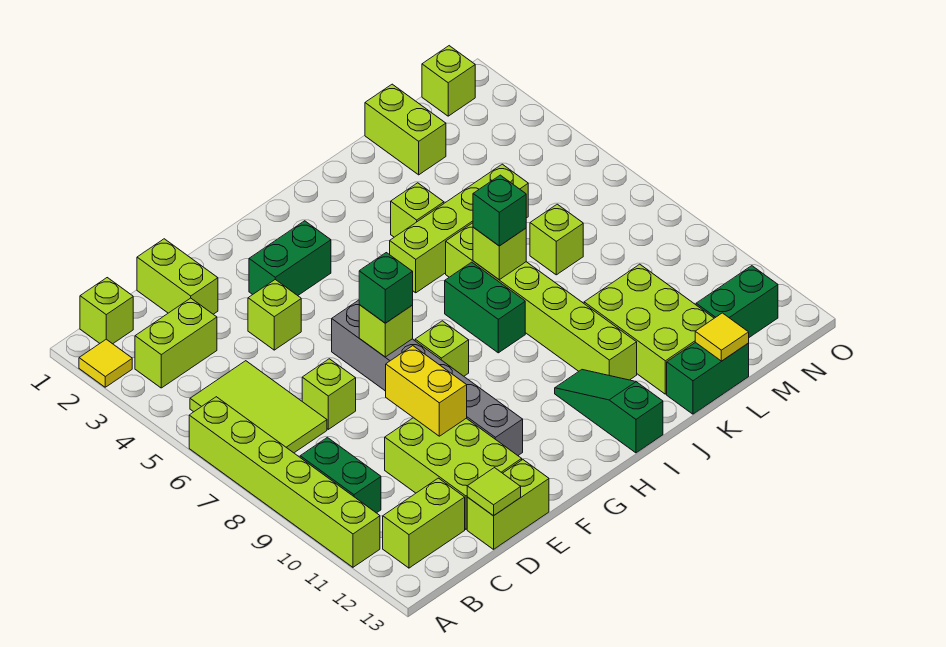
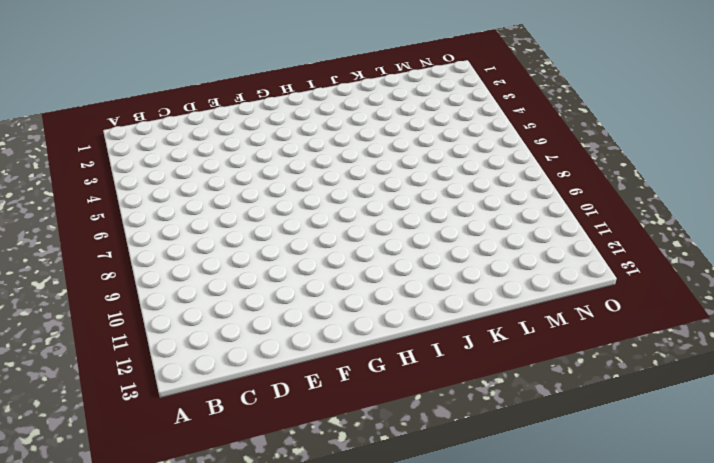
none -> yellow tile A2 level 1
none -> lime brick A6:A11 level 1
none -> lime brick B1 level 1
none -> lime brick B3:C3 level 1

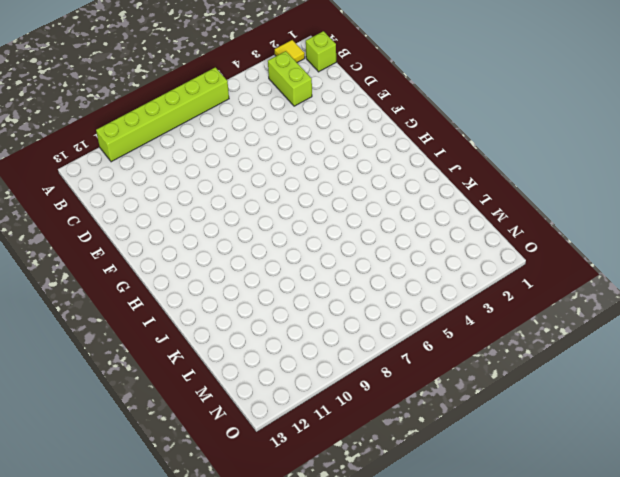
none -> lime tile B5:C7 level 1
none -> green brick B9:B10 level 1
none -> lime brick B12:C12 level 1
none -> lime brick D1:D2 level 1

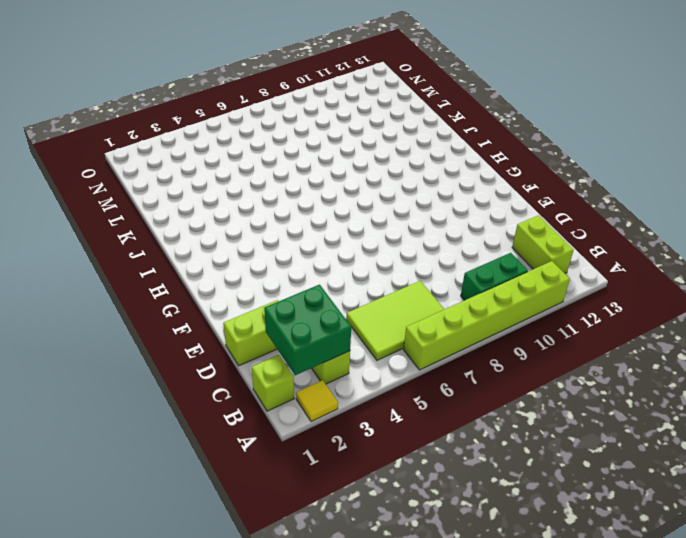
green brick B2:C3 level 2 -> none
none -> lime brick D7 level 1
none -> lime brick D10:E12 level 1
none -> lime brick D13:E13 level 1
none -> lime brick E4 level 1

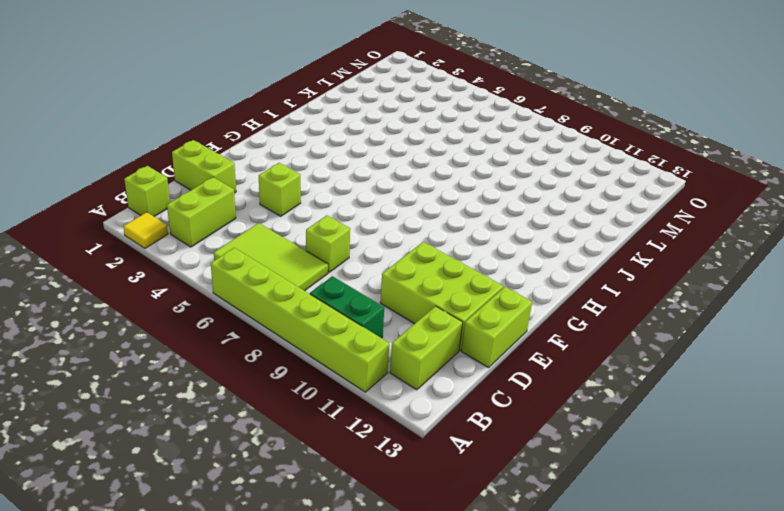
none -> green brick F3:G3 level 1
none -> grey brick F6:F11 level 1
none -> lime brick G8 level 1
none -> lime brick I5:L5 level 1

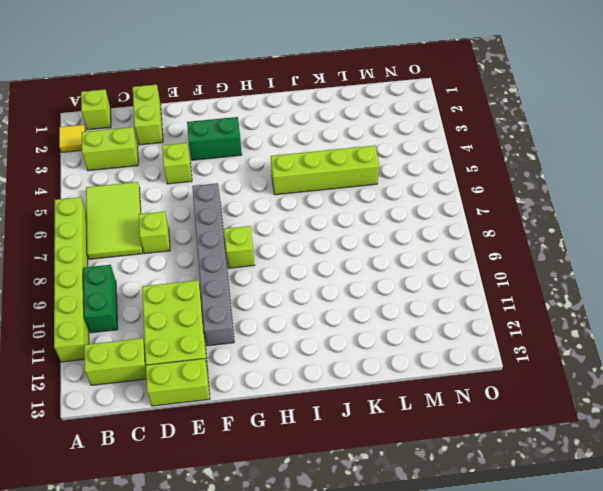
none -> green brick I7:I8 level 1
none -> green slope I11:I13 level 1 top 13
none -> lime brick J4 level 1
none -> lime brick J6:J11 level 1

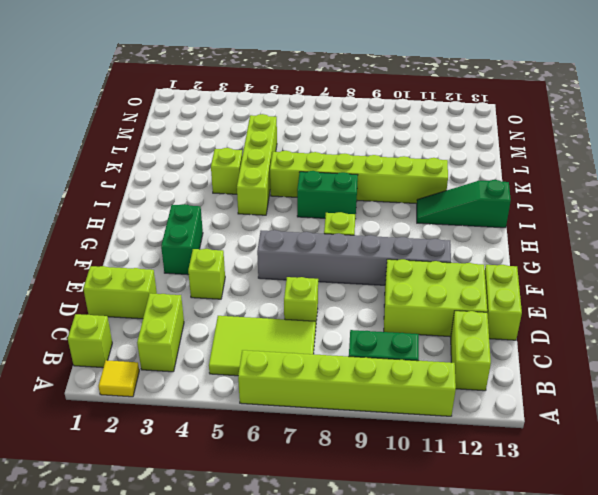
none -> lime brick K10:L12 level 1
none -> green brick K13:L13 level 1
none -> lime brick L1:L2 level 1
none -> lime brick L7 level 1

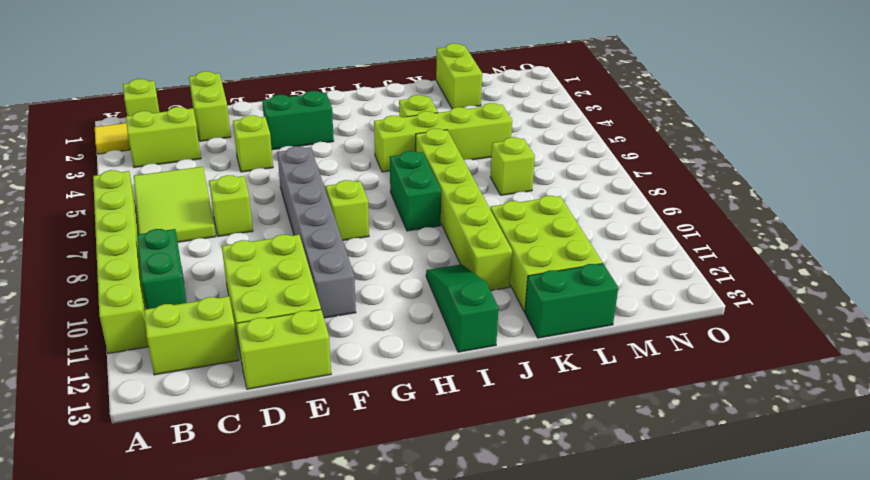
none -> green brick M12:N12 level 1
none -> lime brick N1 level 1
none -> lime tile D13 level 2
none -> yellow brick E9:E10 level 2

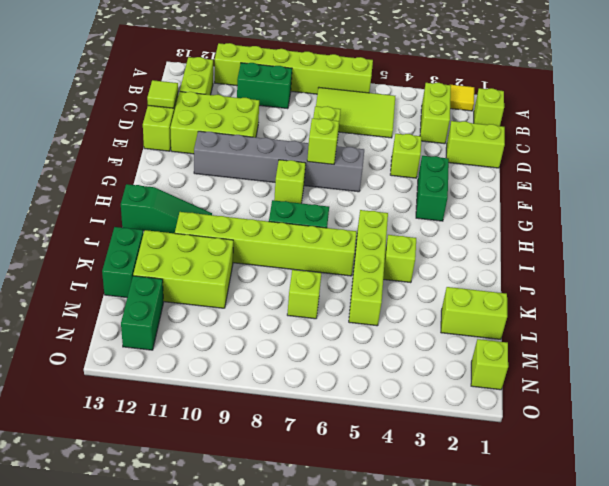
none -> yellow brick E9:E10 level 2
none -> lime brick J7 level 2
none -> yellow tile L13 level 2
none -> green brick F7 level 3

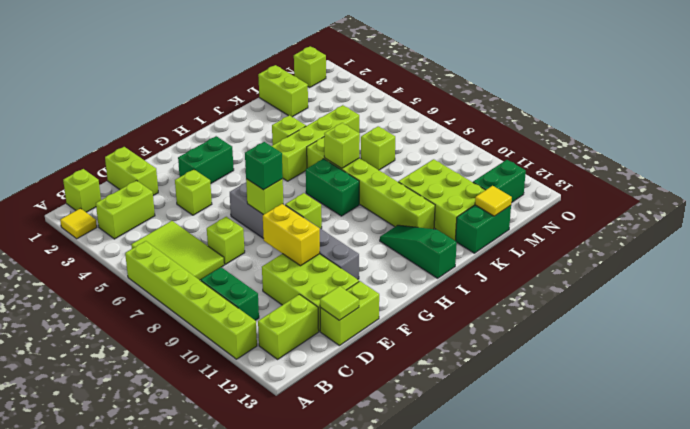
none -> green brick J7 level 3

